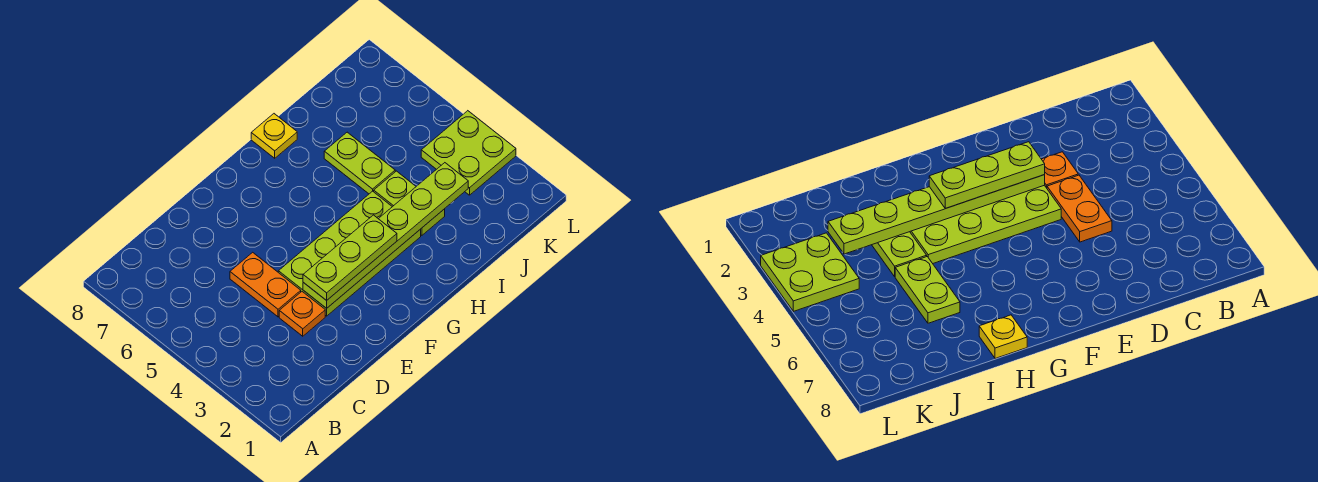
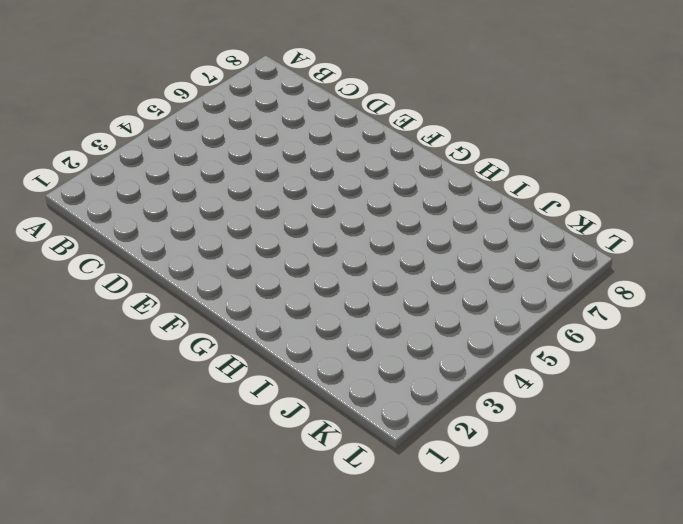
none -> orange plate D3 level 1
none -> orange plate D4:D5 level 1

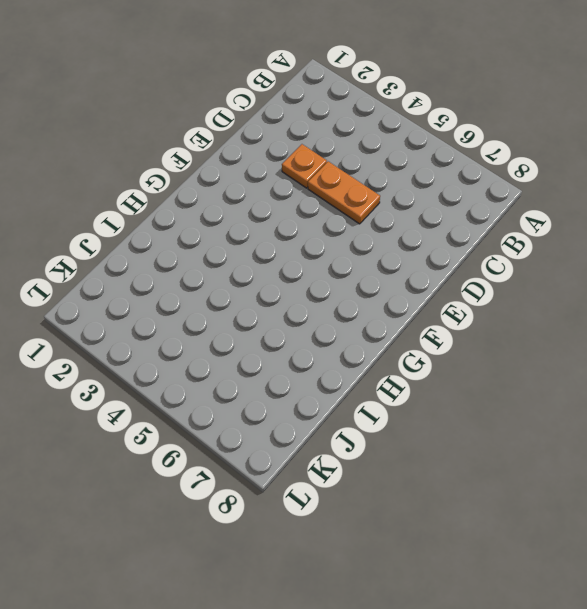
none -> lime plate E3:H4 level 1
none -> yellow plate H8 level 1

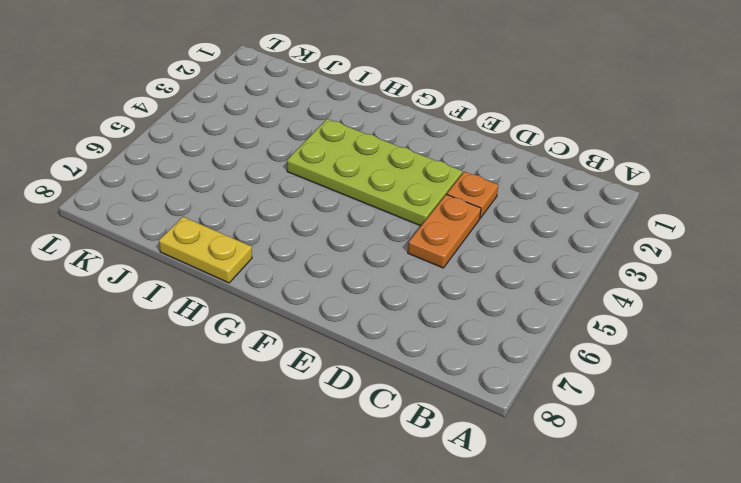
yellow plate H8:I8 level 1 -> yellow plate H8 level 1
none -> lime plate I3:I4 level 1
none -> lime plate I5:I6 level 1

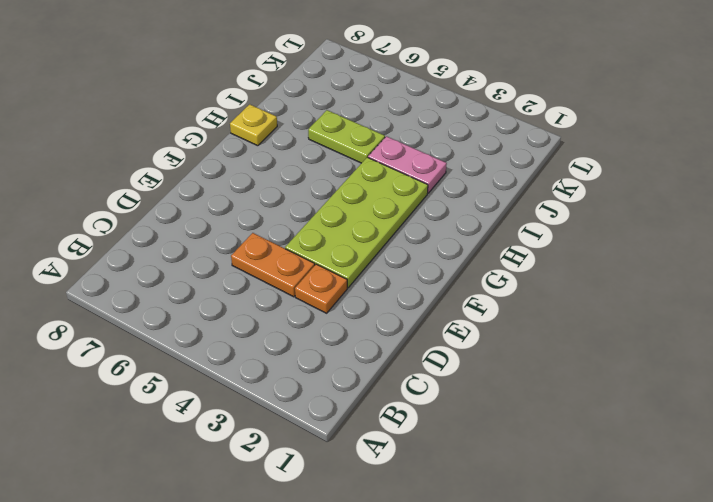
pink plate I3:I4 level 1 -> lime plate I3:I4 level 1
none -> lime plate K3:L4 level 1
none -> lime plate E3:J3 level 2

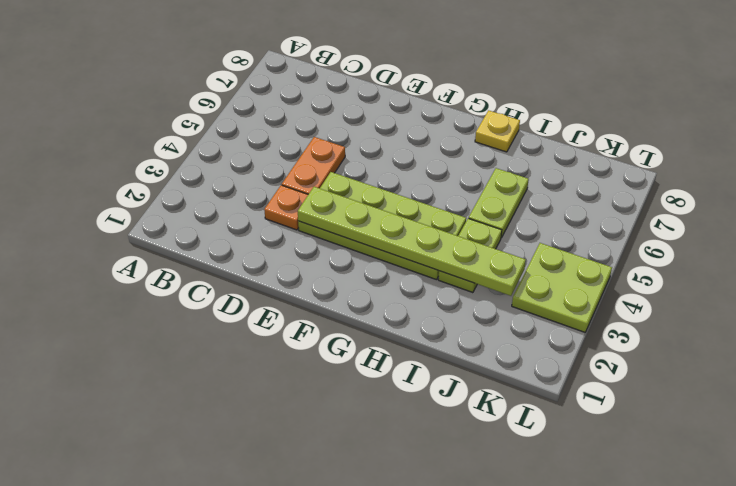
none -> lime plate E3:G3 level 3

